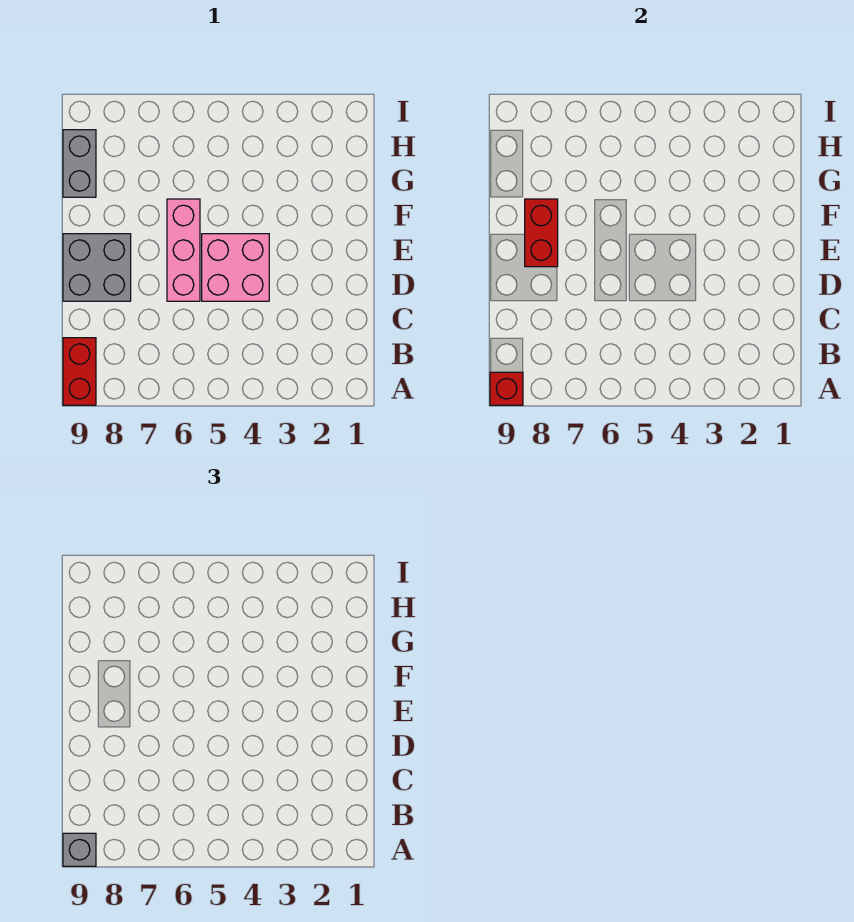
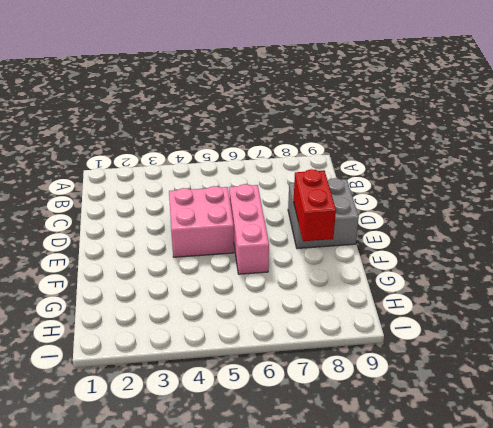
none -> red brick A9:B9 level 1
none -> grey brick G9:H9 level 1

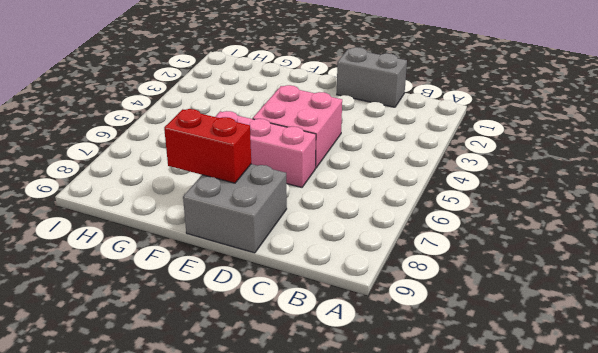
grey brick C1:D1 level 1 -> grey brick G9:H9 level 1
none -> red brick A9:B9 level 1
none -> red brick A9 level 2

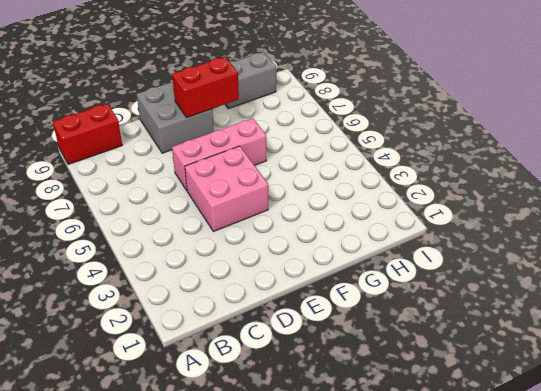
none -> red brick A9 level 2
none -> grey brick A9 level 3

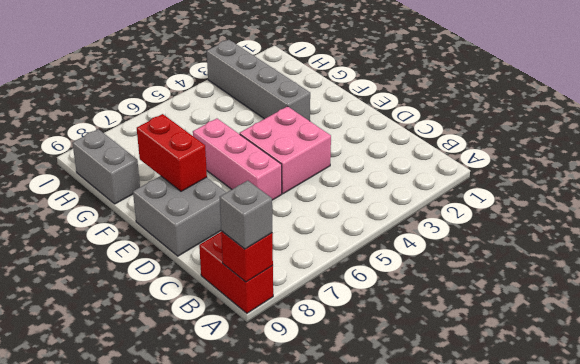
grey brick F3:I3 level 1 -> none

